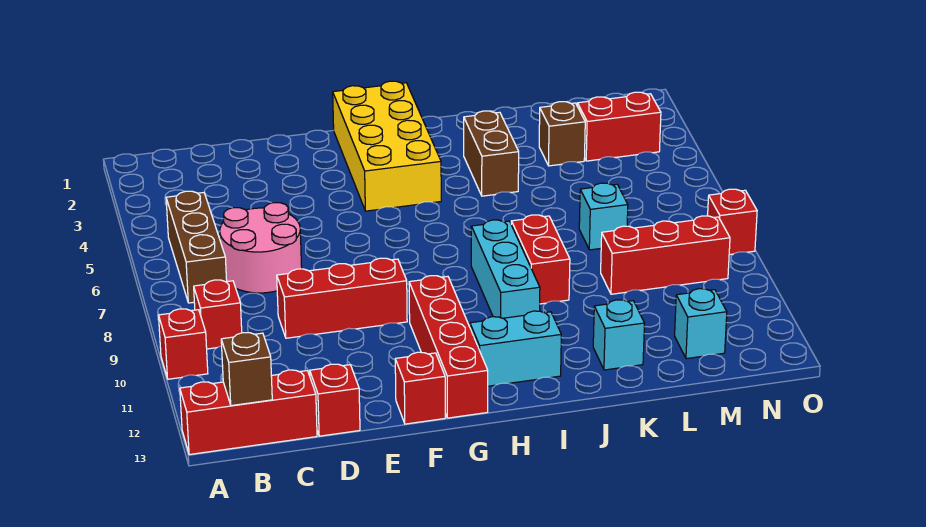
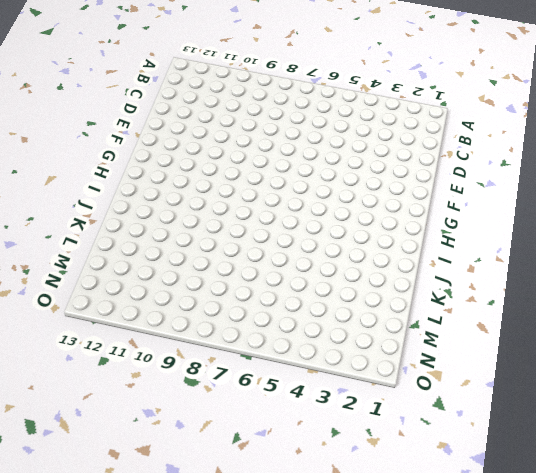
none -> red brick A10 level 1
none -> red brick A13:C13 level 1
none -> brown brick B5:B7 level 1

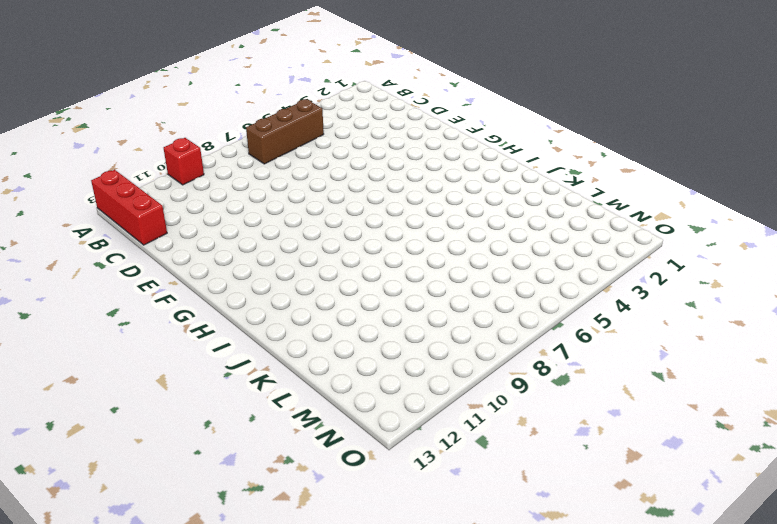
none -> red brick B9 level 1
none -> pink round brick C6:D7 level 1
none -> red brick D9:F9 level 1

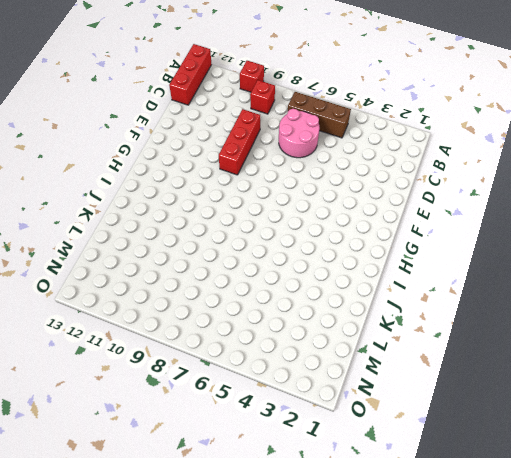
none -> red brick D13 level 1
none -> red brick F13 level 1
none -> yellow brick G1:H4 level 1

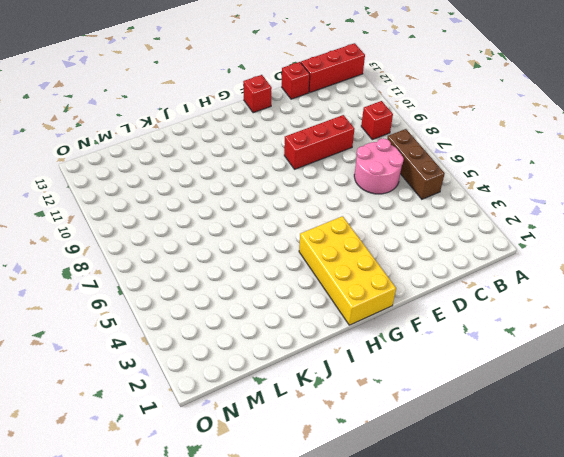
none -> red brick A10 level 1
none -> red brick G10:G13 level 1
none -> cyan brick H12:I12 level 1

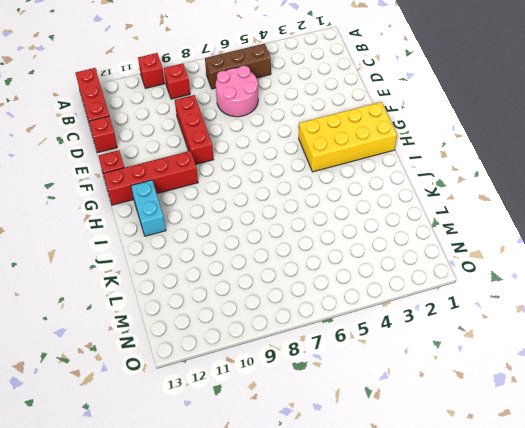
none -> cyan brick I8:I10 level 1
none -> brown brick J3:J4 level 1
none -> red brick J8:J9 level 1

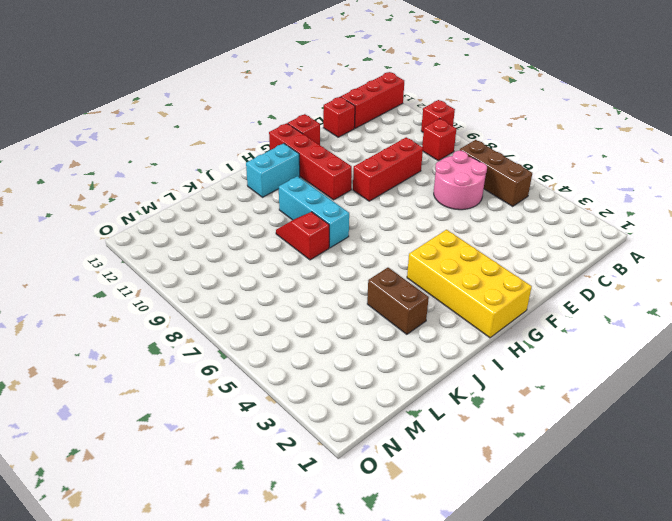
red slope J8:J9 level 1 top 8 -> red brick J8:J9 level 1
none -> cyan brick K12 level 1
none -> brown brick L3 level 1
none -> cyan brick L7 level 1

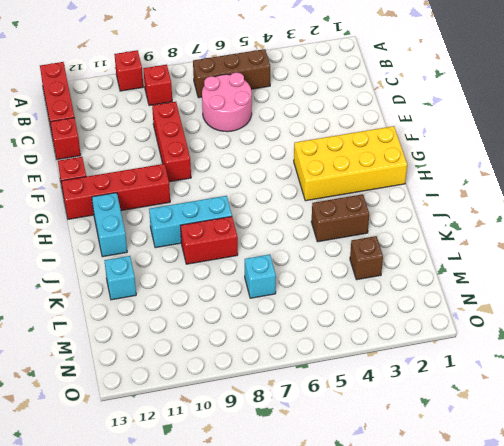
none -> red brick L9:N9 level 1
none -> red brick M3:N3 level 1
none -> cyan brick M12 level 1

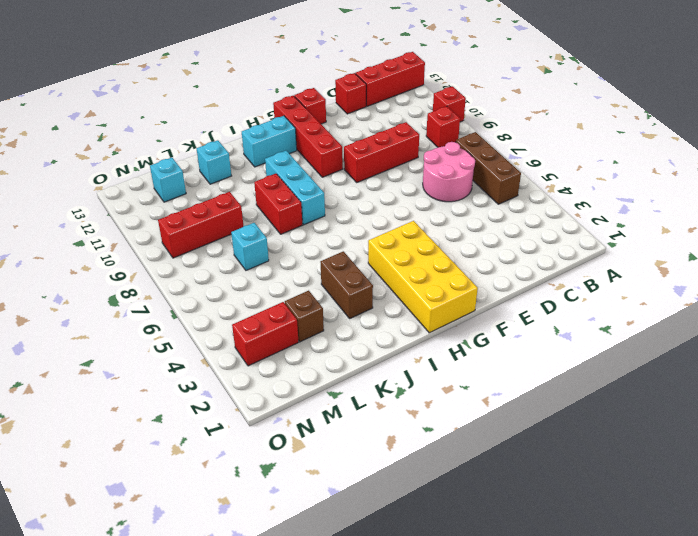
none -> red brick O8 level 1
none -> brown brick B13 level 2

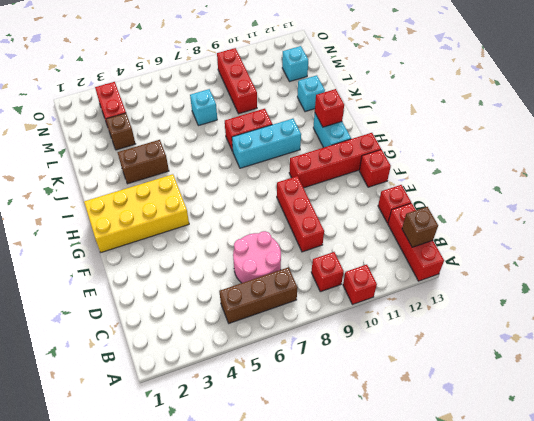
red brick I12 level 2 -> red brick O8 level 1

